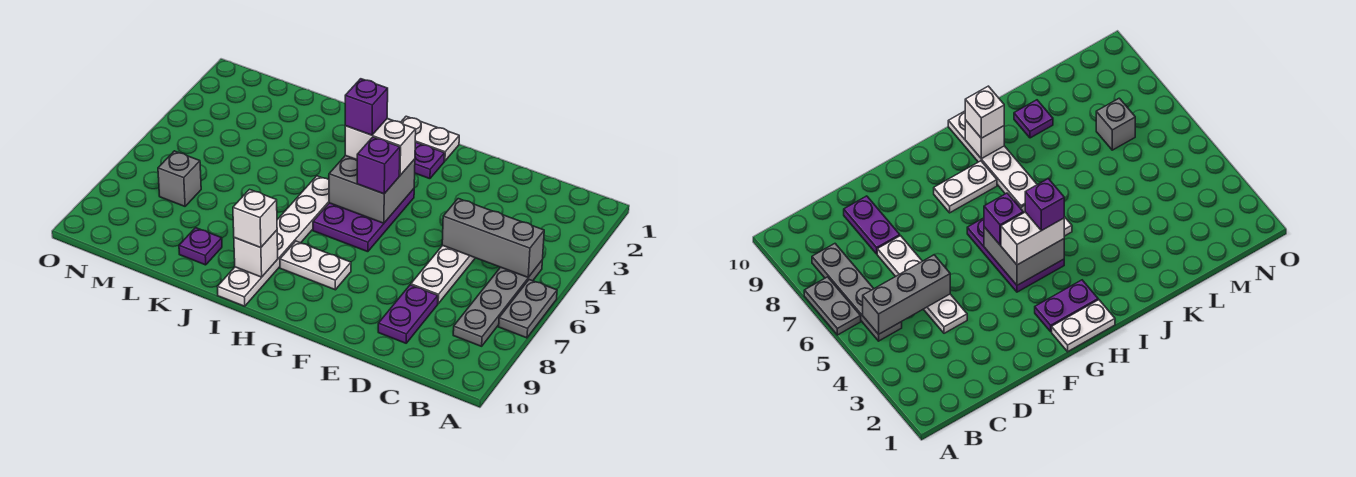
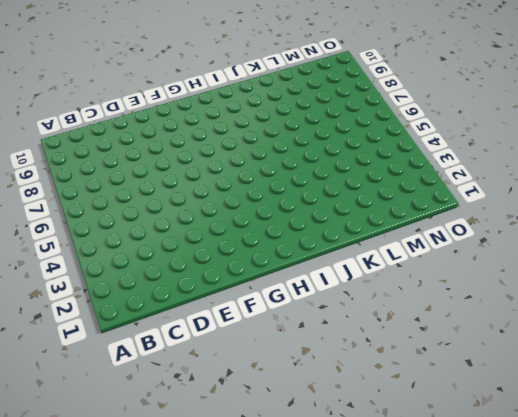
none -> grey plate A6:A7 level 1
none -> grey plate B5:B8 level 1
none -> white plate D4:D7 level 1

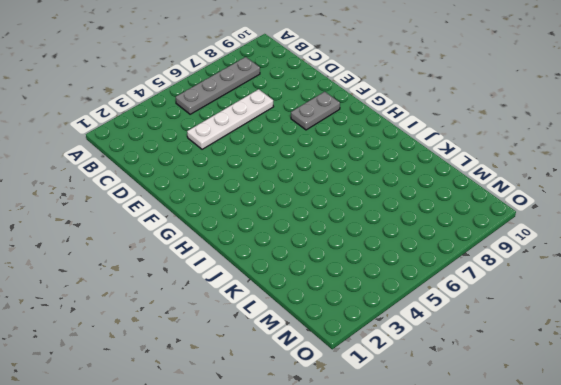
grey plate F8:F9 level 1 -> grey plate A6:A7 level 1
none -> purple plate D8:D9 level 1
none -> white plate G1:H1 level 1
none -> purple plate G2:H2 level 1

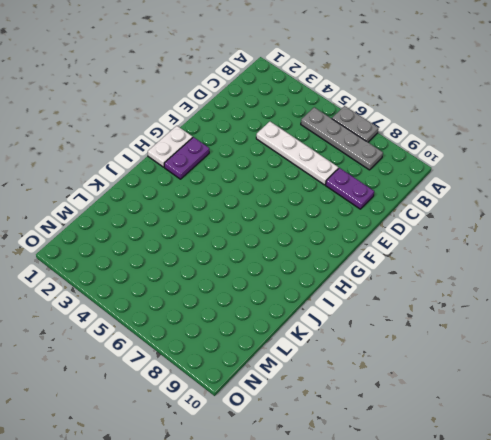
none -> purple plate G4:H6 level 1
none -> white plate G8:H8 level 1
none -> white plate I5:I10 level 1

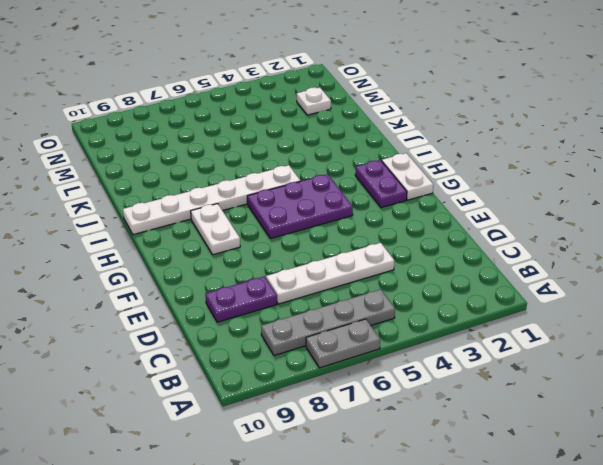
white plate M2 level 1 -> none
none -> purple plate K9 level 1
none -> grey brick M7 level 1
none -> grey brick B5:D5 level 2

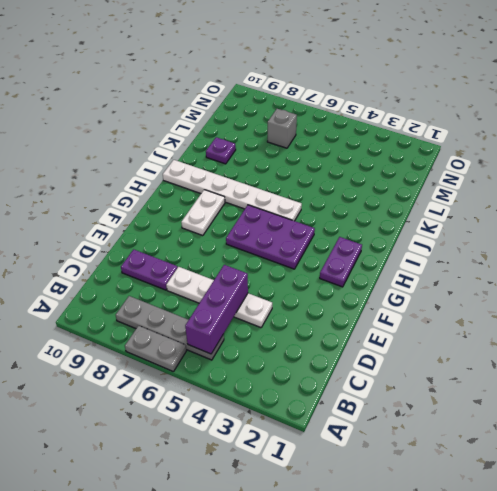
purple brick B5:D5 level 2 -> grey brick B5:D5 level 2
none -> white plate G1:H1 level 1
none -> grey brick G4:H5 level 2
none -> white brick I9 level 2

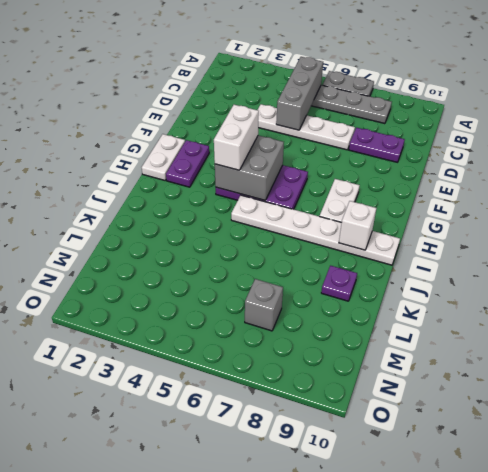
none -> purple brick G5 level 3
none -> white brick I9 level 3
none -> purple brick H4 level 4

